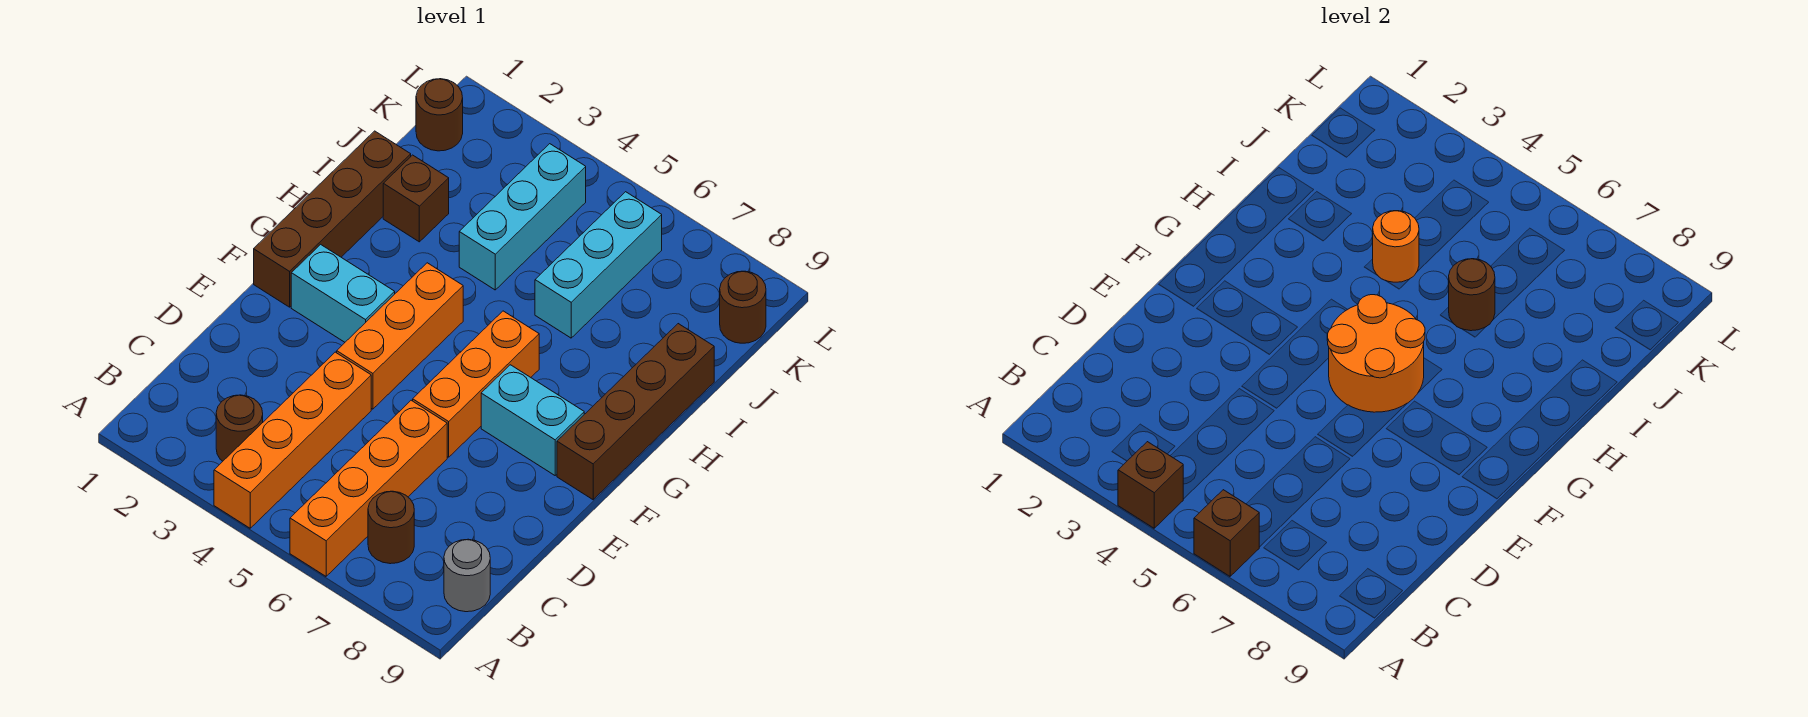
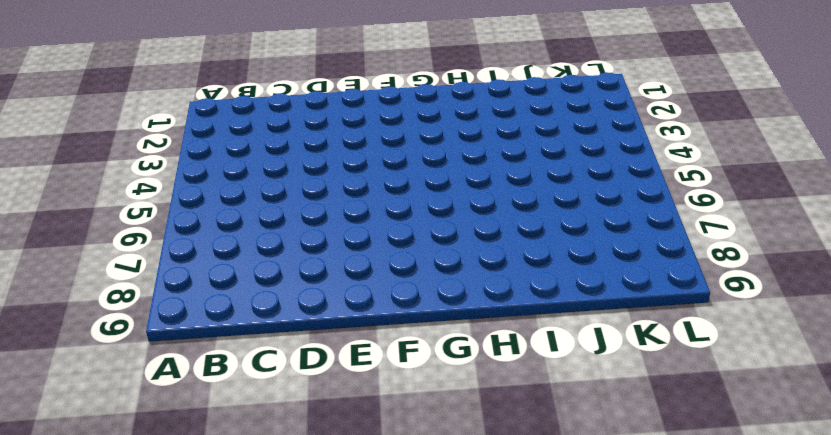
none -> orange brick A4:D4 level 1
none -> orange brick A6:D6 level 1
none -> brown round brick B3 level 1

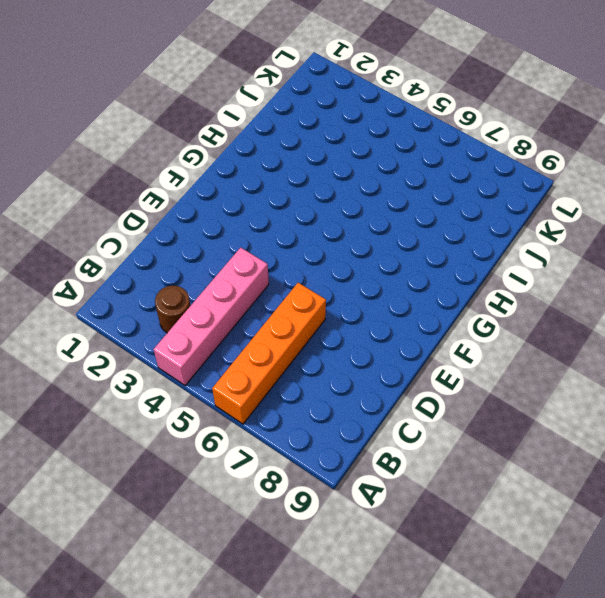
pink brick A4:D4 level 1 -> orange brick A4:D4 level 1
none -> brown round brick B7 level 1
none -> grey round brick B9 level 1
none -> orange brick E4:G4 level 1

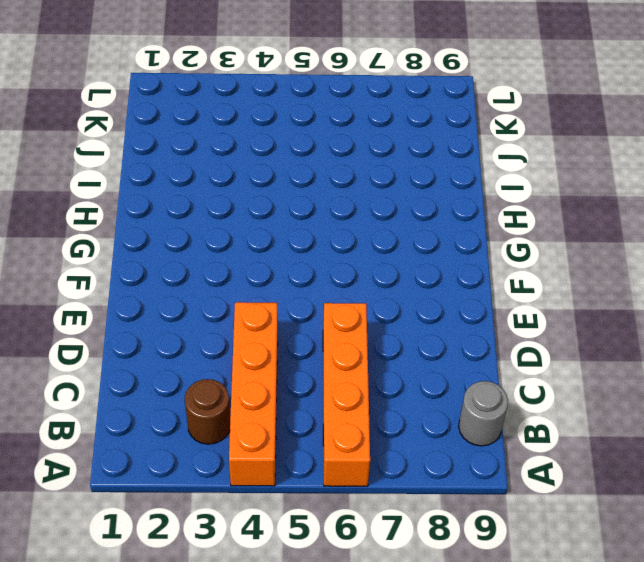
none -> brown round brick B7 level 1
none -> orange brick E4:G4 level 1
none -> orange brick E6:G6 level 1

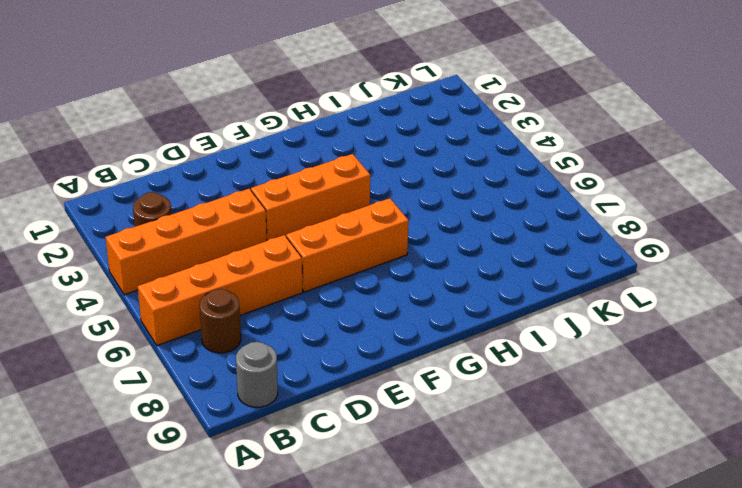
none -> brown brick F1:I1 level 1
none -> cyan brick F2:F3 level 1
none -> cyan brick F7:F8 level 1

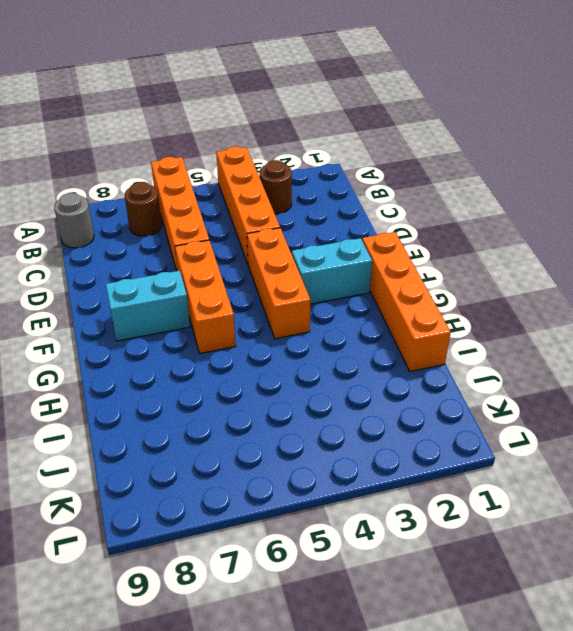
orange brick F1:I1 level 1 -> brown brick F1:I1 level 1
none -> brown brick F9:I9 level 1
none -> brown brick I2 level 1
none -> cyan brick I4:K4 level 1

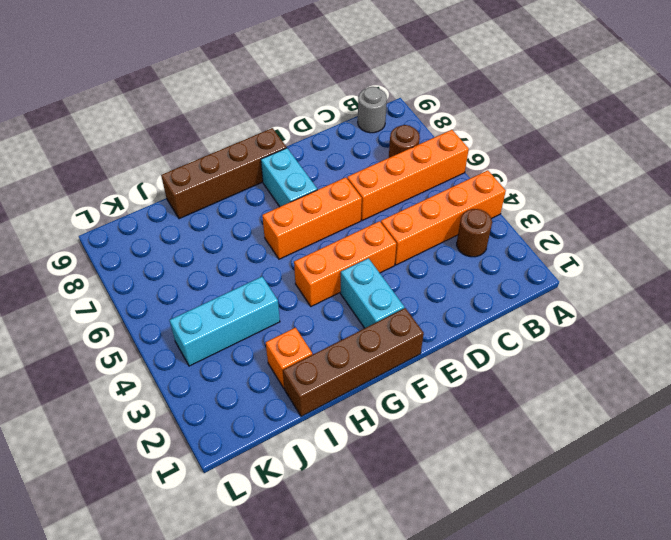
orange brick I2 level 1 -> brown brick I2 level 1
none -> cyan brick I6:K6 level 1
none -> brown round brick K1 level 1
none -> brown round brick K9 level 1

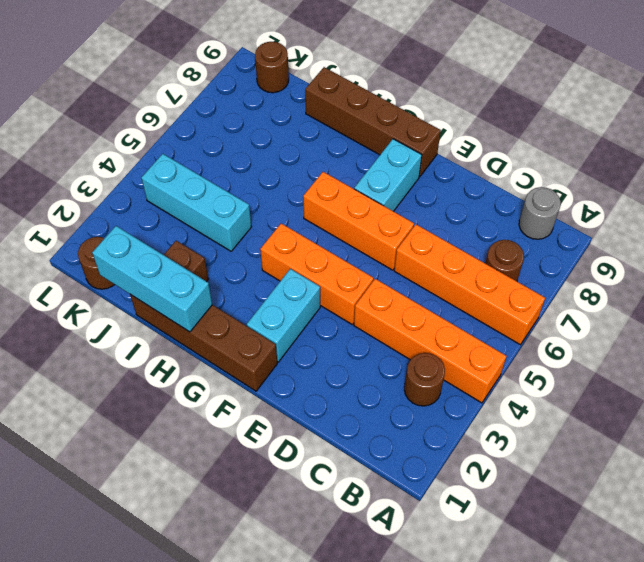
cyan brick H1:J1 level 2 -> cyan brick I6:K6 level 1
none -> brown brick A4 level 2
none -> brown brick A6 level 2
none -> orange round brick F5:G6 level 2

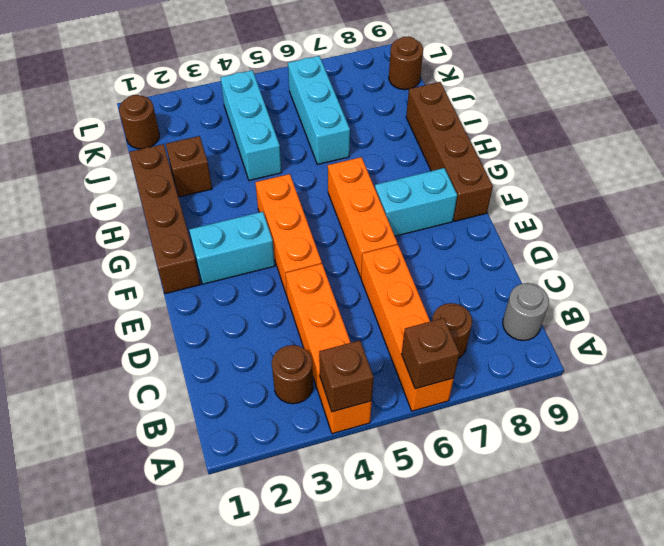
none -> orange round brick F5:G6 level 2
none -> orange round brick I4 level 2
none -> brown round brick I6 level 2

